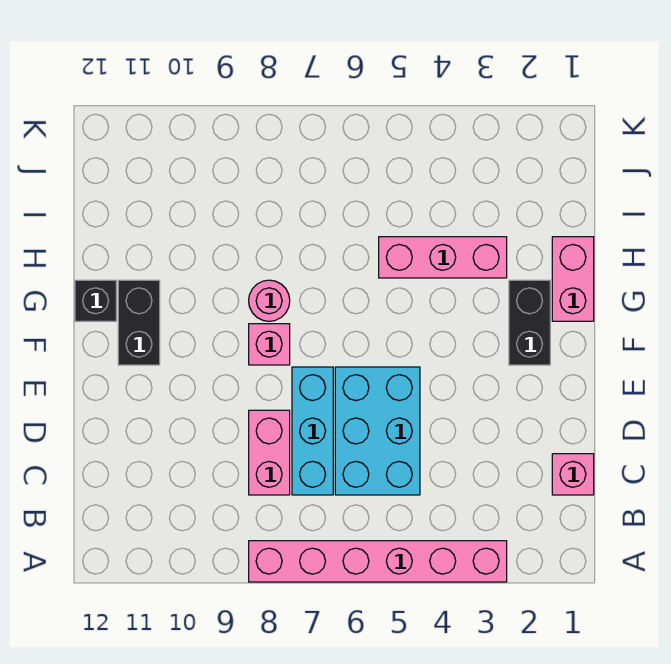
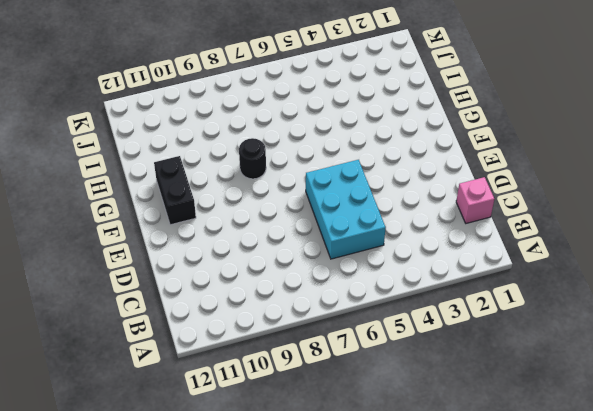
black round brick G8 level 1 -> pink round brick G8 level 1
none -> pink brick A3:A8 level 1
none -> cyan brick C7:E7 level 1
none -> pink brick C8:D8 level 1

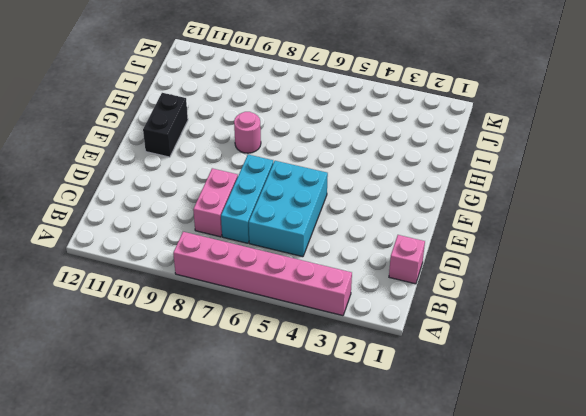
none -> black brick F2:G2 level 1
none -> pink brick F8 level 1
none -> pink brick G1:H1 level 1

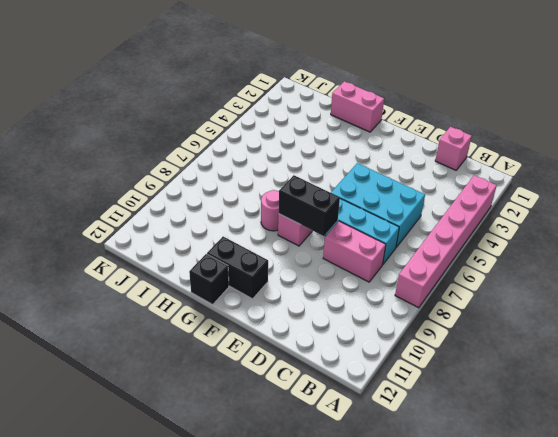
black brick E8:F8 level 2 -> black brick F2:G2 level 1
none -> pink brick H3:H5 level 1

